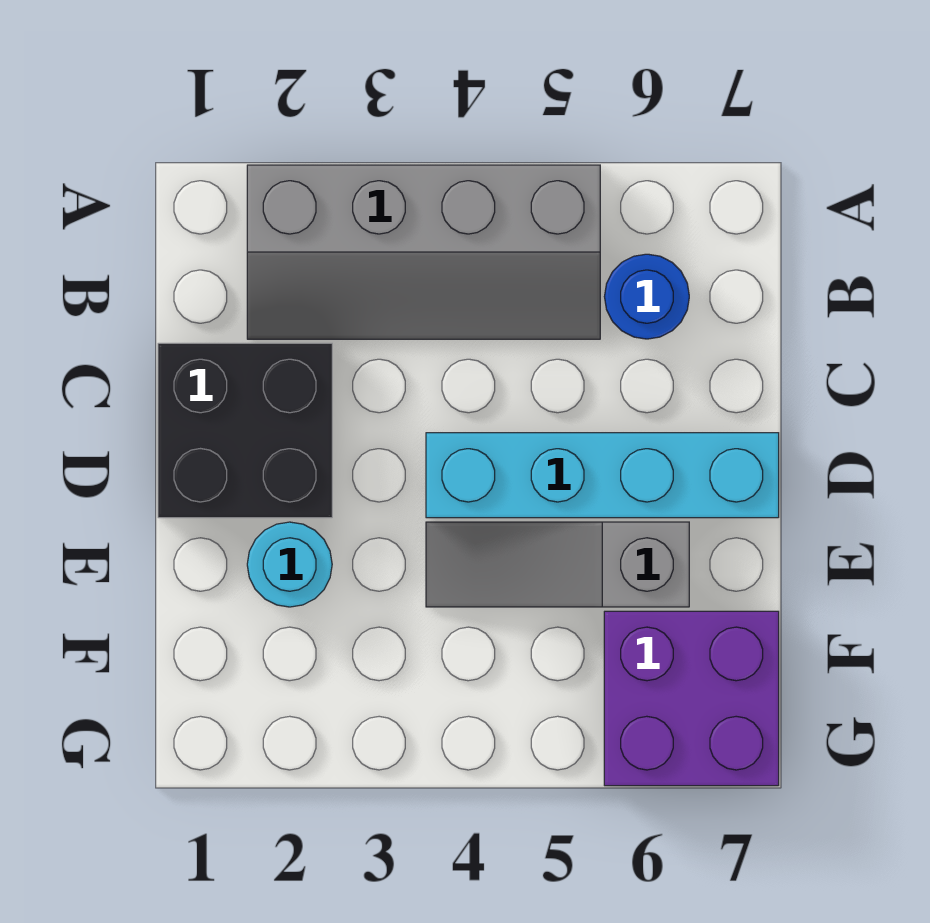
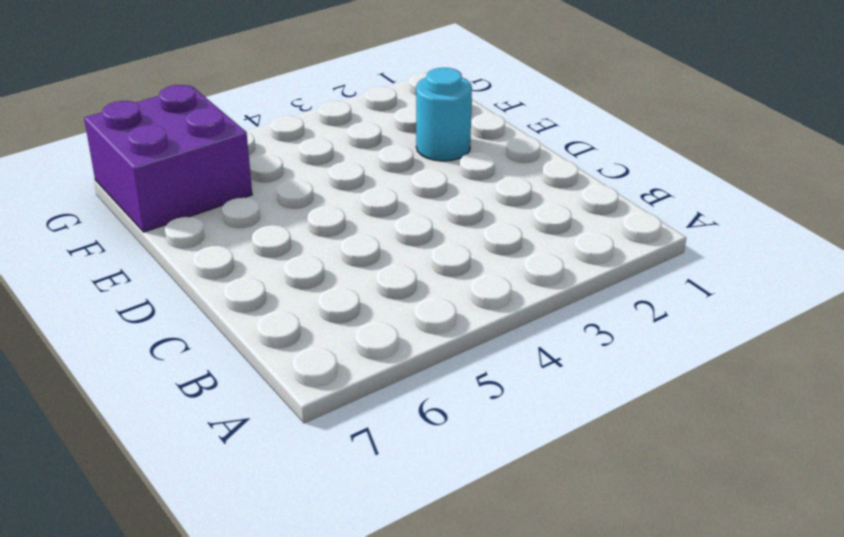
none -> grey slope A2:B5 level 1 top A
none -> blue round brick B6 level 1

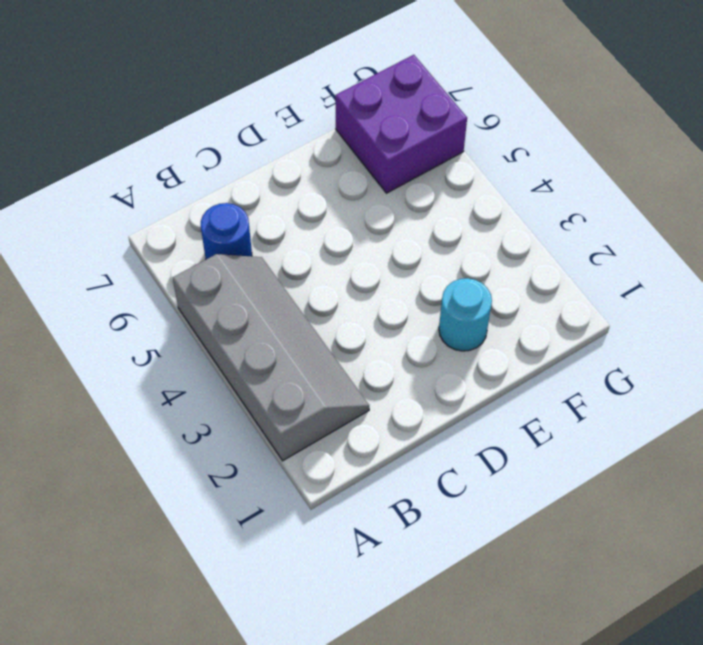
none -> black brick C1:D2 level 1
none -> cyan brick D4:D7 level 1

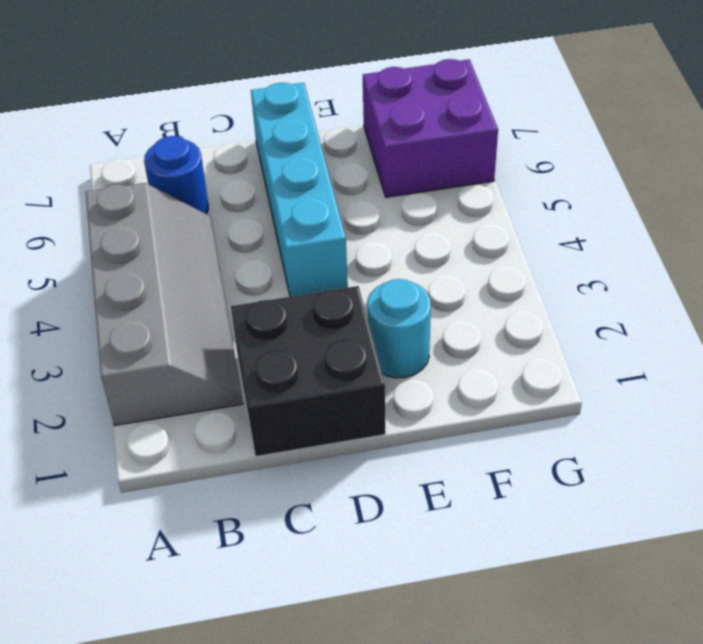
none -> grey slope E4:E6 level 1 top 6

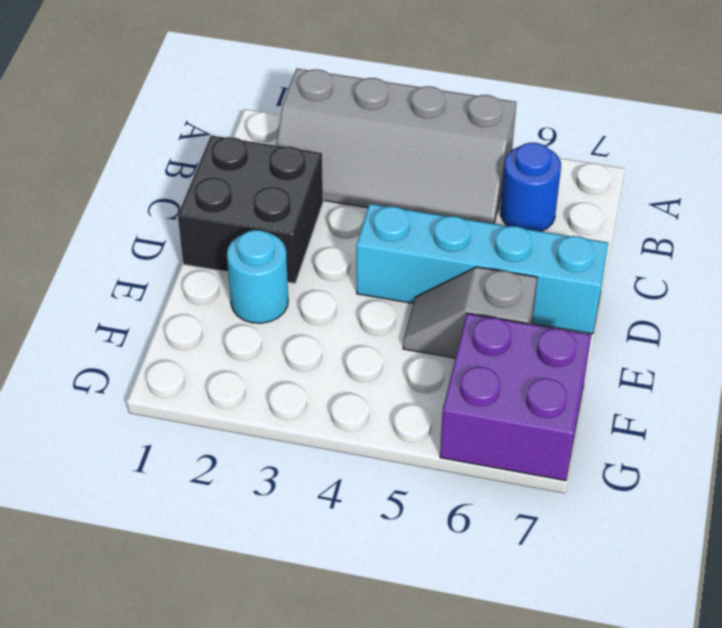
grey slope E5:E6 level 1 top 6 -> grey slope E4:E6 level 1 top 6

